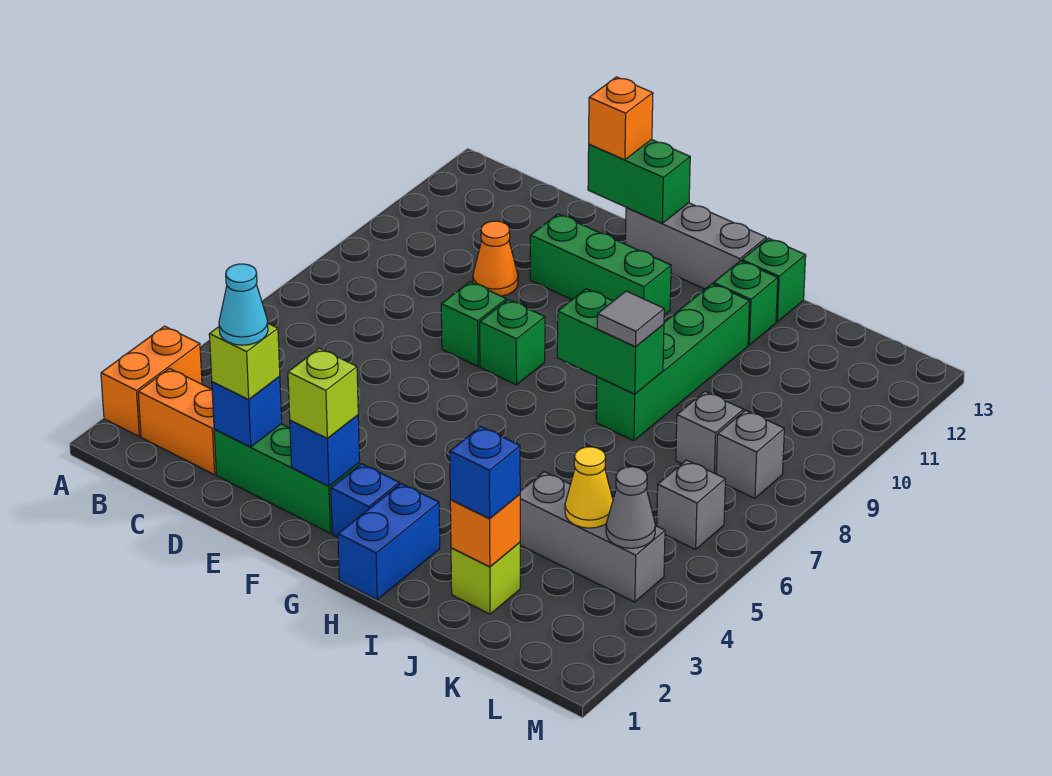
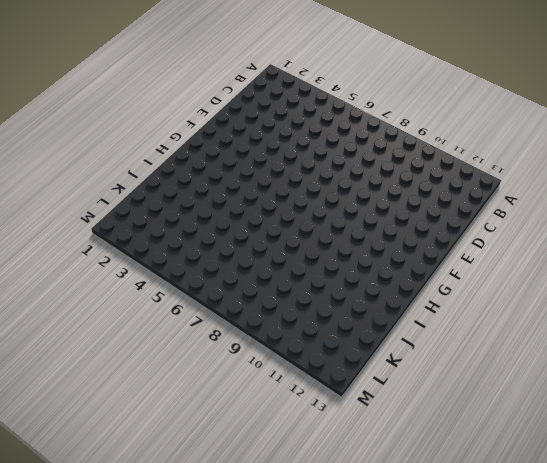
none -> orange brick A2:A3 level 1
none -> orange brick B2:C2 level 1
none -> green brick D2:F2 level 1
none -> orange cone D10 level 1

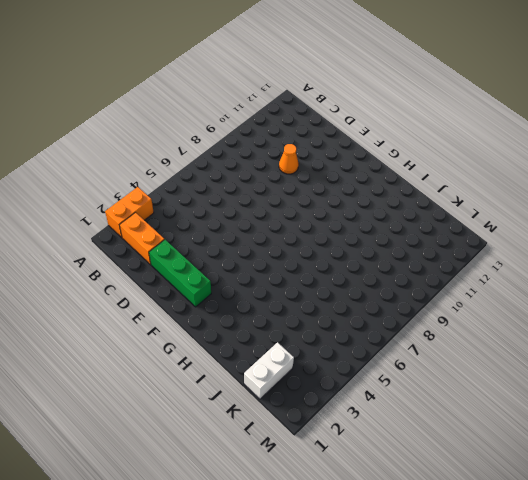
white brick K1:K2 level 1 -> none
none -> green brick E8 level 1
none -> green brick E11:G11 level 1
none -> green brick F8 level 1
none -> grey brick F13:H13 level 1

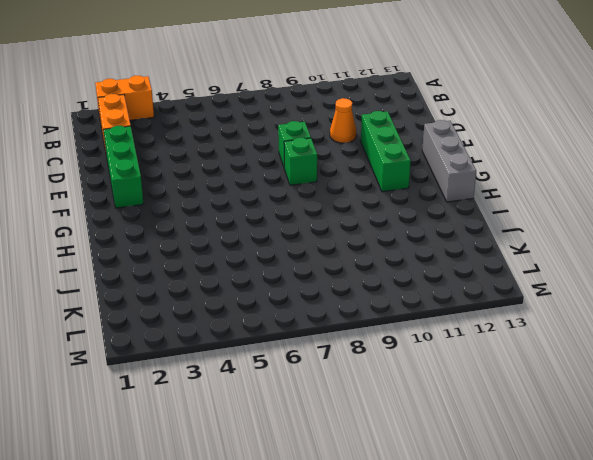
none -> blue brick G2 level 1
none -> blue brick H1:H2 level 1
none -> green brick I8:I11 level 1
none -> green brick I12 level 1

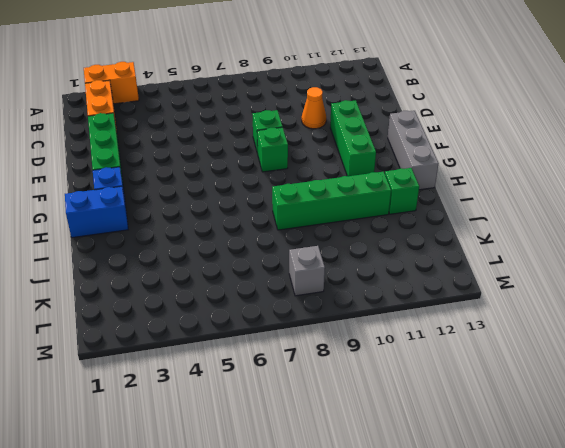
none -> green brick I13 level 1
none -> lime brick J2 level 1
none -> grey brick J4:L4 level 1
none -> grey brick K8 level 1

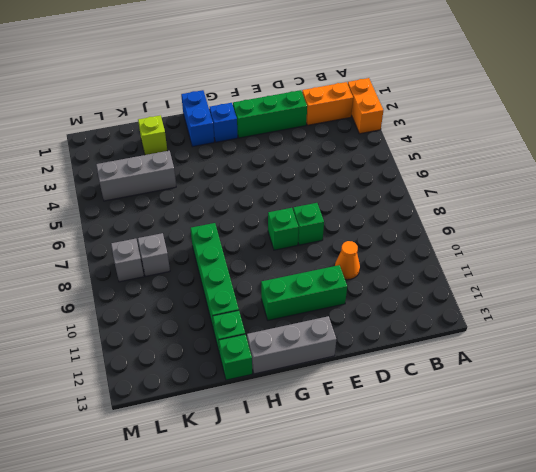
none -> grey brick L6 level 1
none -> blue brick D2 level 2
none -> green brick E13:F13 level 2
none -> blue brick F2 level 2

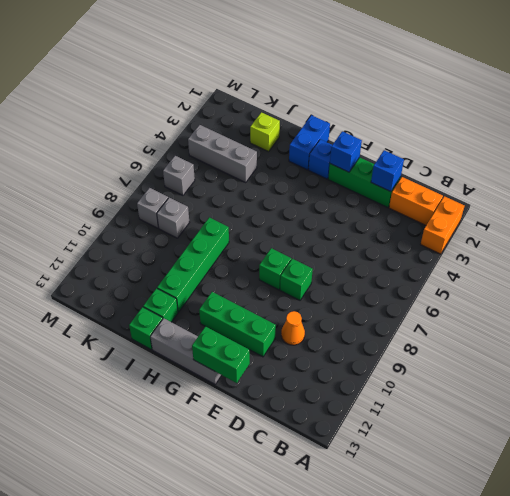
none -> green brick H8:I8 level 2
none -> orange brick J2 level 2
none -> yellow cone K4 level 2
none -> grey cone L4 level 2

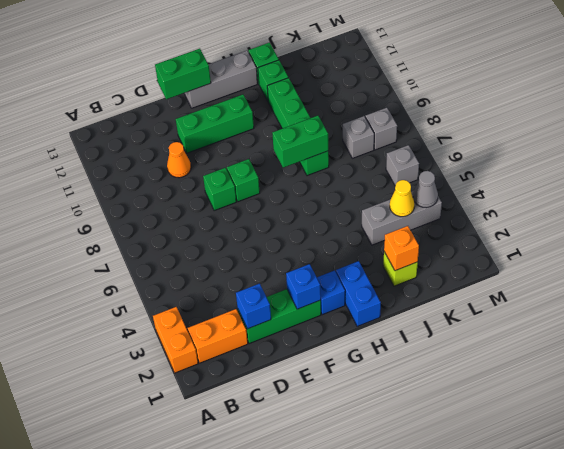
none -> lime brick D2 level 3
none -> orange brick E13 level 3
none -> lime brick F2 level 3
none -> grey tile I8 level 3

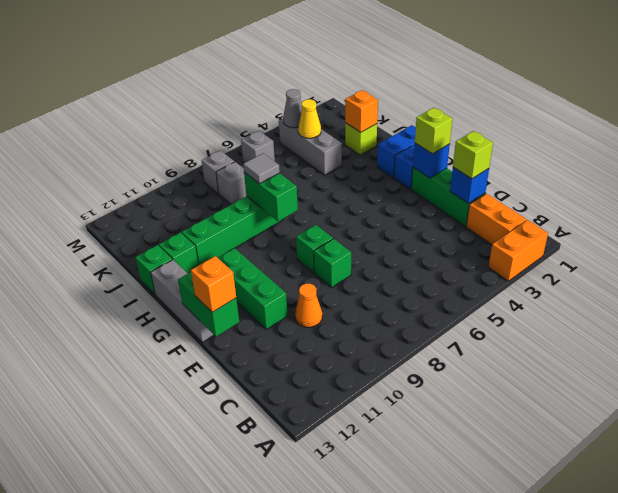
none -> blue brick J2 level 3
none -> cyan cone D2 level 4

